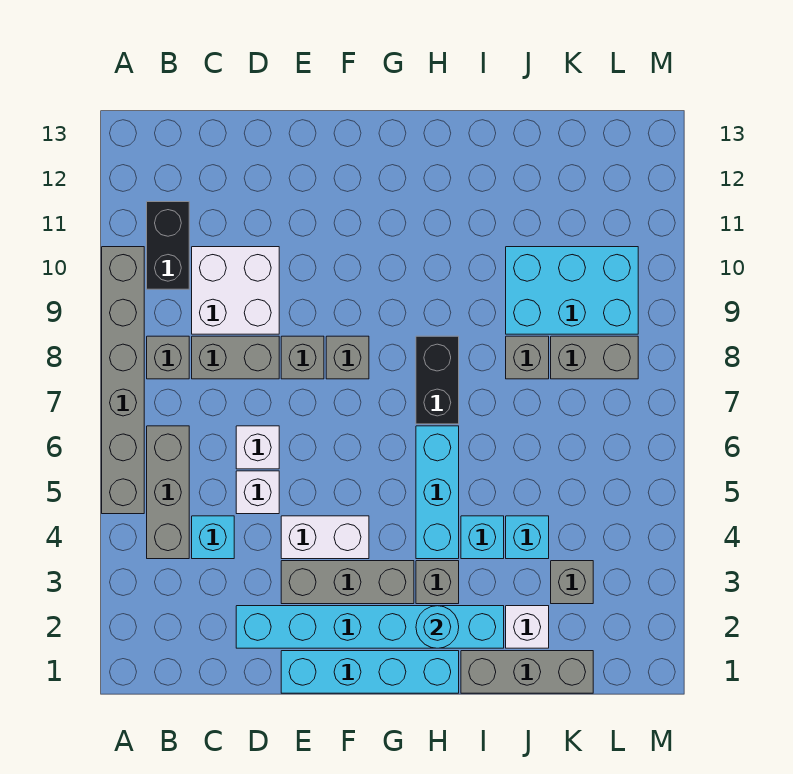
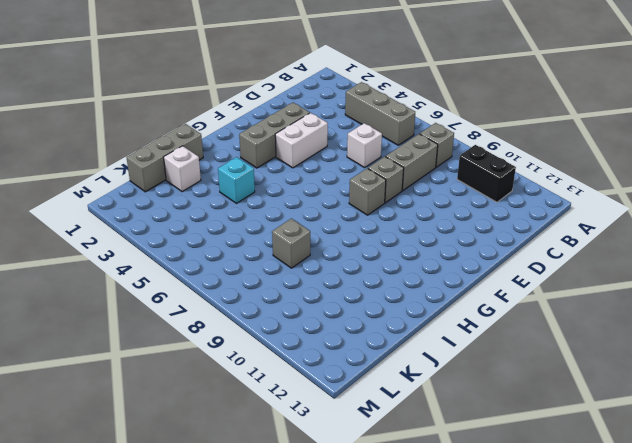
none -> grey brick A5:A10 level 1
none -> cyan brick C4 level 1
none -> white brick C9:D10 level 1

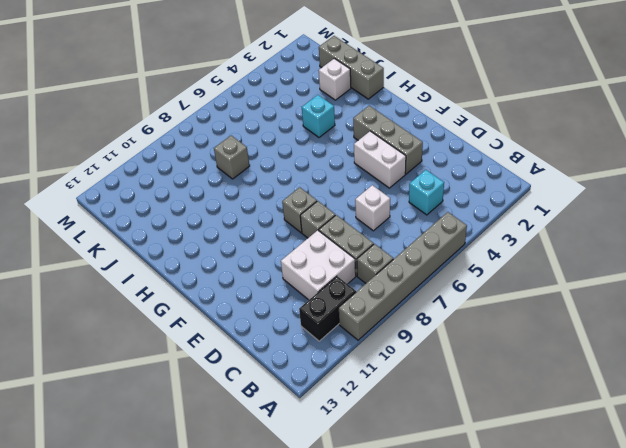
none -> grey brick B4:B6 level 1
none -> cyan brick D2:I2 level 1
none -> white brick D5 level 1

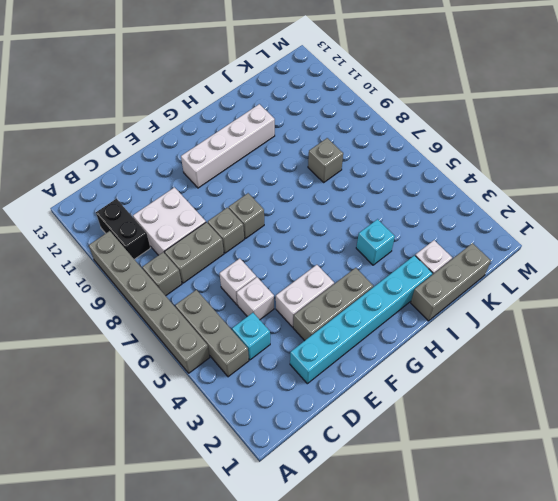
white brick F11:I11 level 1 -> none
none -> cyan brick E1:H1 level 1
none -> grey brick H3 level 1
none -> cyan brick H4:H6 level 1

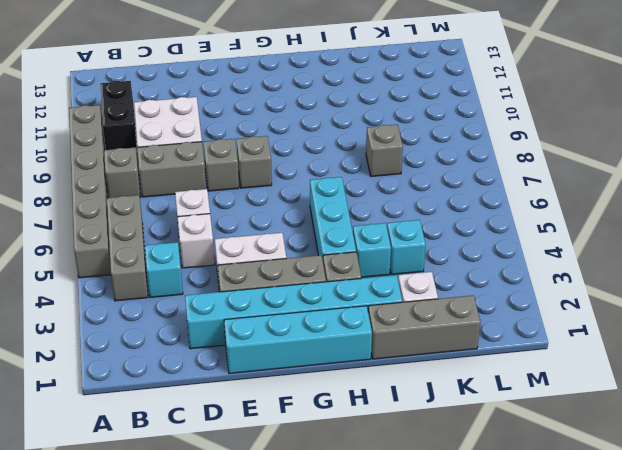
none -> black brick H7:H8 level 1
none -> cyan brick J9:L10 level 1
none -> grey brick K3 level 1

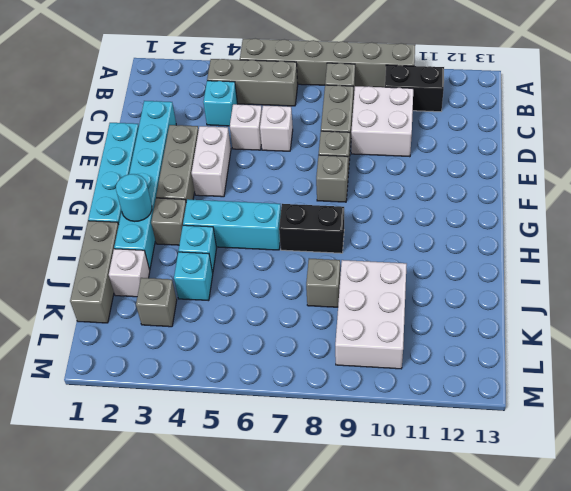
white brick J9:L10 level 1 -> cyan brick J9:L10 level 1
none -> grey brick K8:L8 level 1

